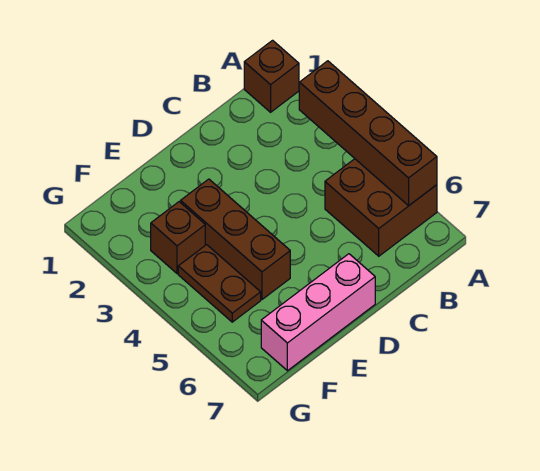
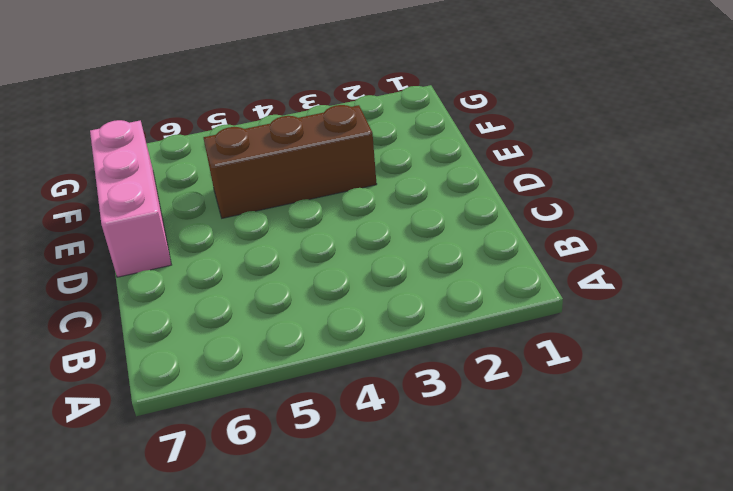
none -> brown brick A1 level 1
none -> brown brick A5:B6 level 1

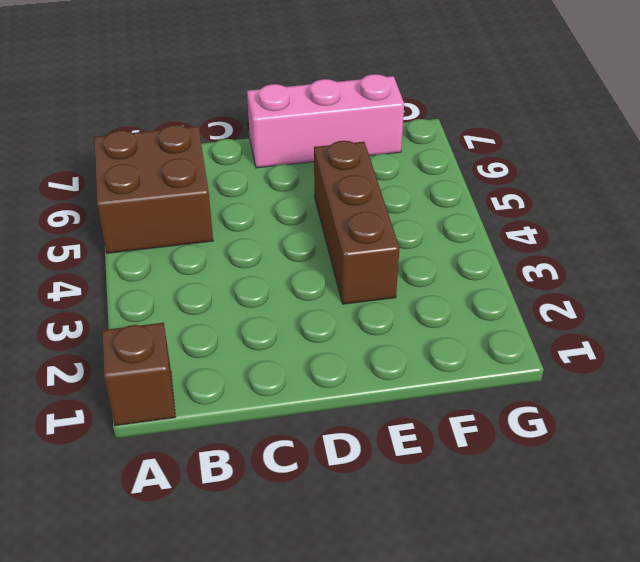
none -> brown brick F3 level 1
none -> brown plate F4:F5 level 1

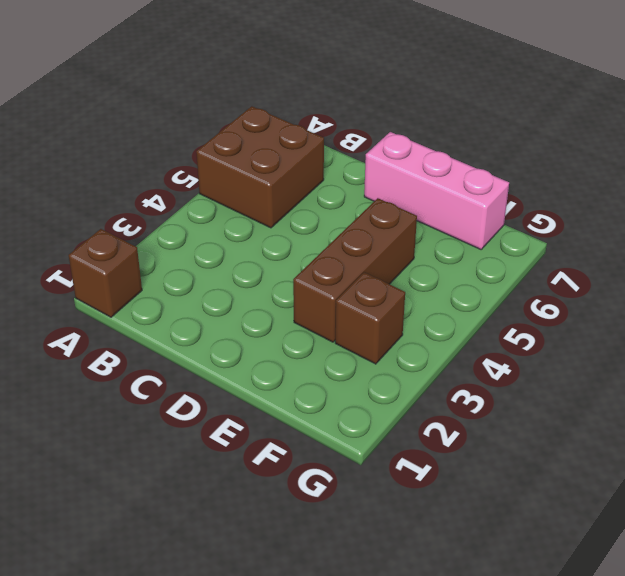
none -> brown plate F4:F5 level 1
none -> brown brick A3:A6 level 2

